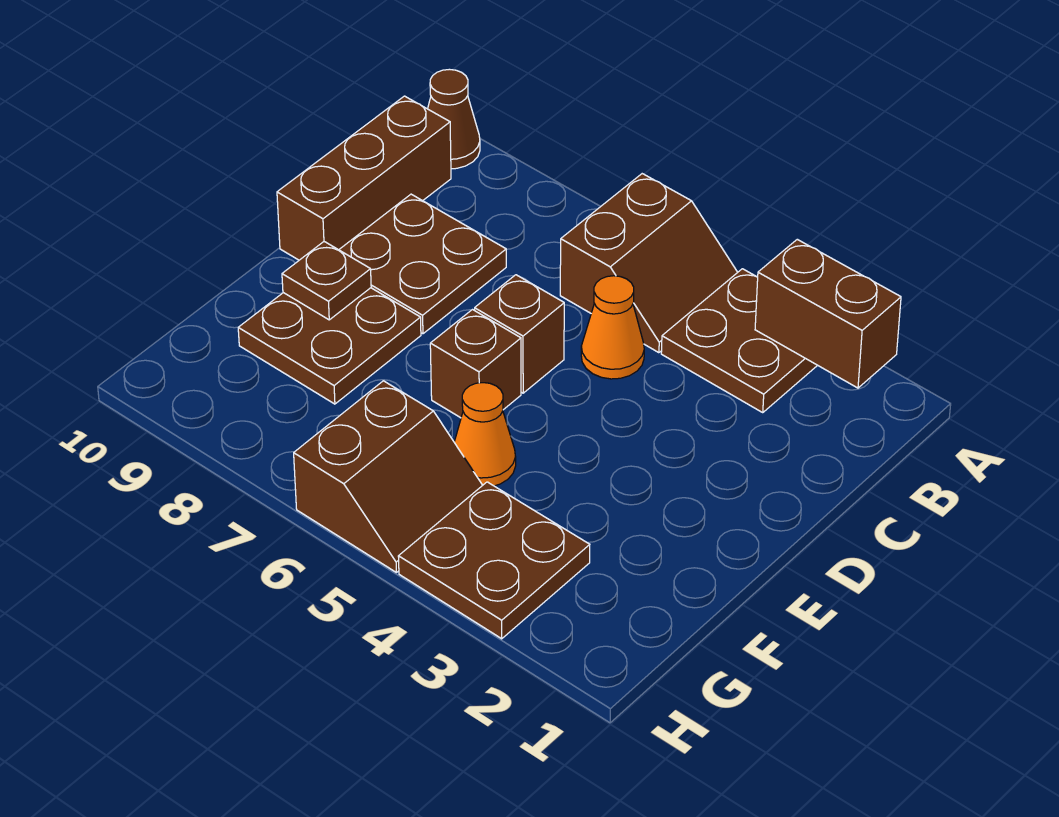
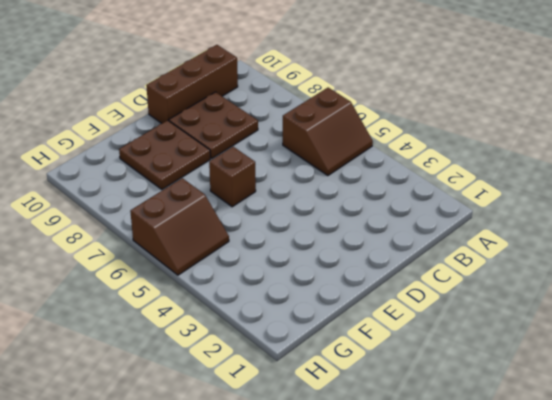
none -> brown plate A3:B4 level 1
none -> brown cone A10 level 1
none -> orange cone C5 level 1

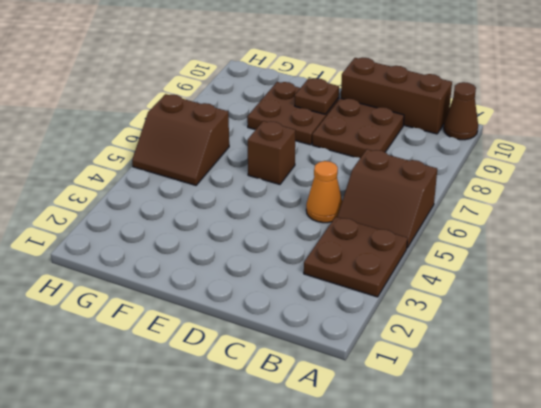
none -> brown brick D6 level 1
none -> orange cone F5 level 1
none -> brown plate G3:H4 level 1

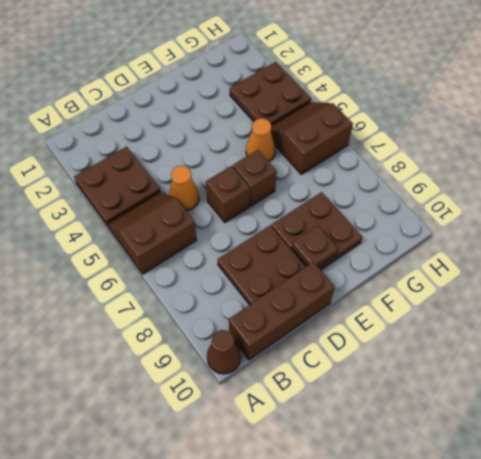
none -> brown brick A2:A3 level 2

